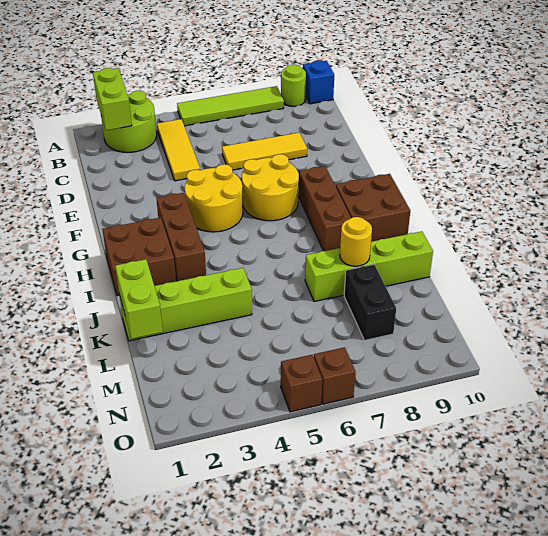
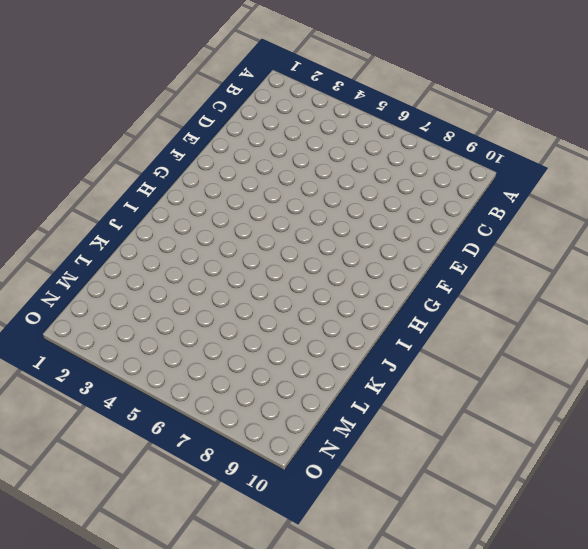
none -> lime round brick A2:B3 level 1
none -> lime tile A5:A8 level 1
none -> lime round brick A9 level 1

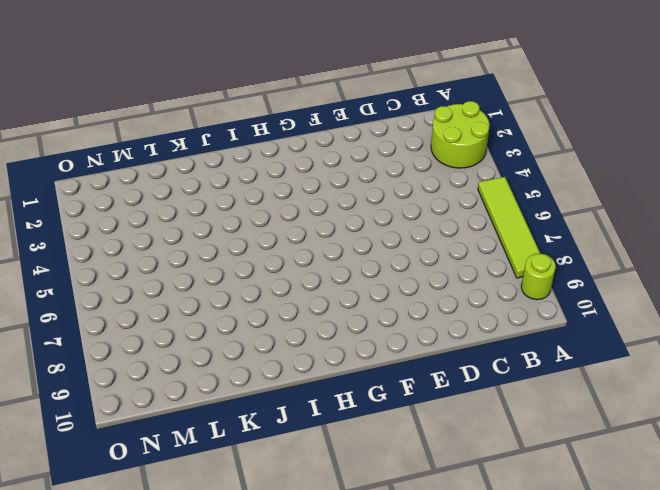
none -> blue brick A10 level 1
none -> yellow tile B4:D4 level 1
none -> yellow tile D6:D8 level 1

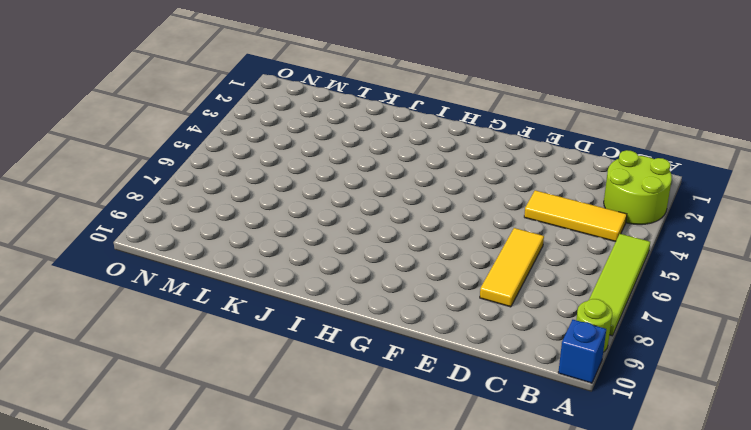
none -> yellow round brick F4:G5 level 1
none -> yellow round brick F6:G7 level 1
none -> brown brick G3:I3 level 1

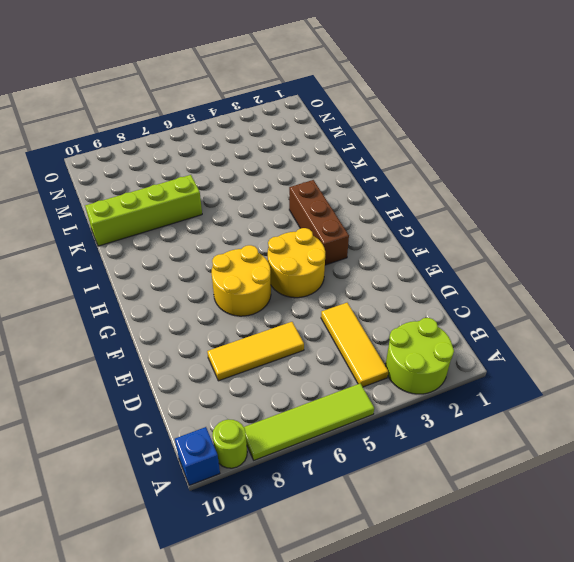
none -> brown brick G8:I8 level 1
none -> brown brick H1:I2 level 1
none -> brown brick H9:I10 level 1

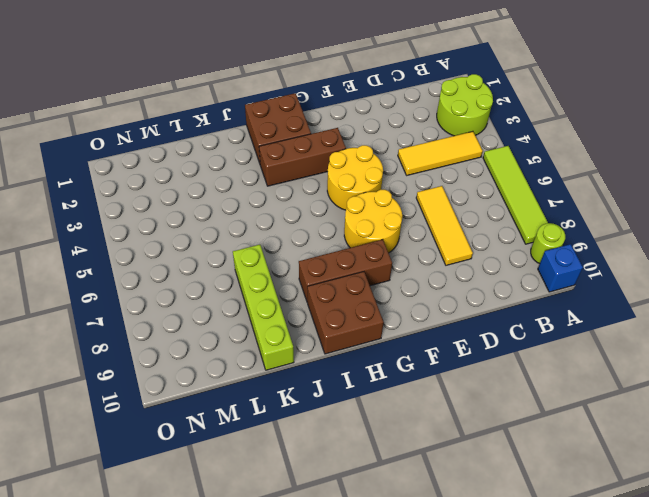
none -> lime brick K1:K4 level 1
none -> black brick L8:M8 level 1
none -> brown brick O5 level 1

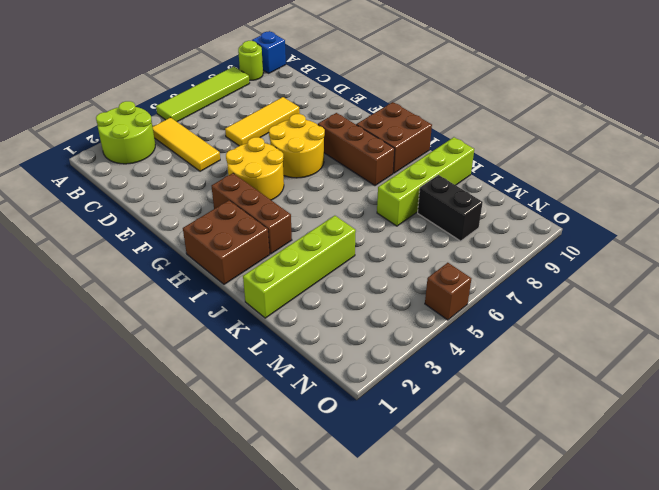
none -> brown brick O6 level 1
none -> lime brick A2:B2 level 2
none -> lime brick K1:L1 level 2

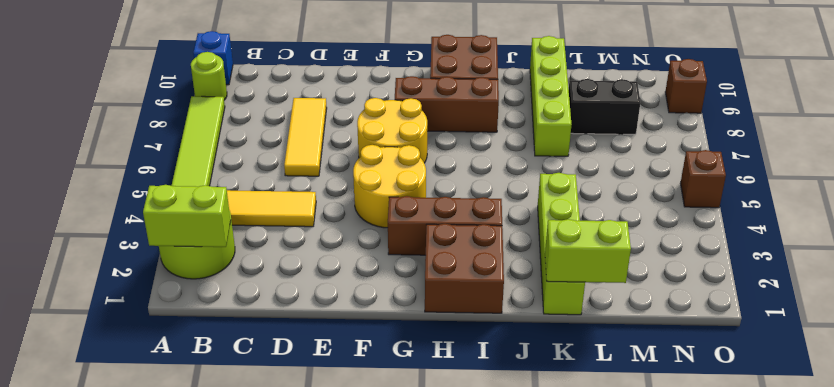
brown brick O9 level 1 -> brown brick O6 level 1
none -> yellow round brick K8 level 2

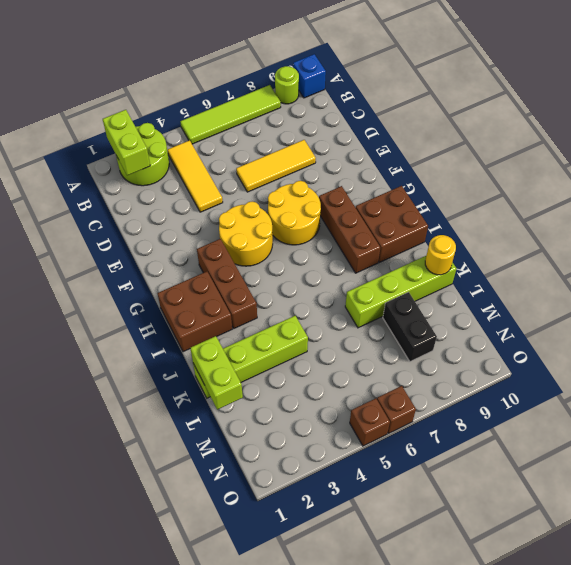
yellow round brick K10 level 2 -> yellow round brick K8 level 2

